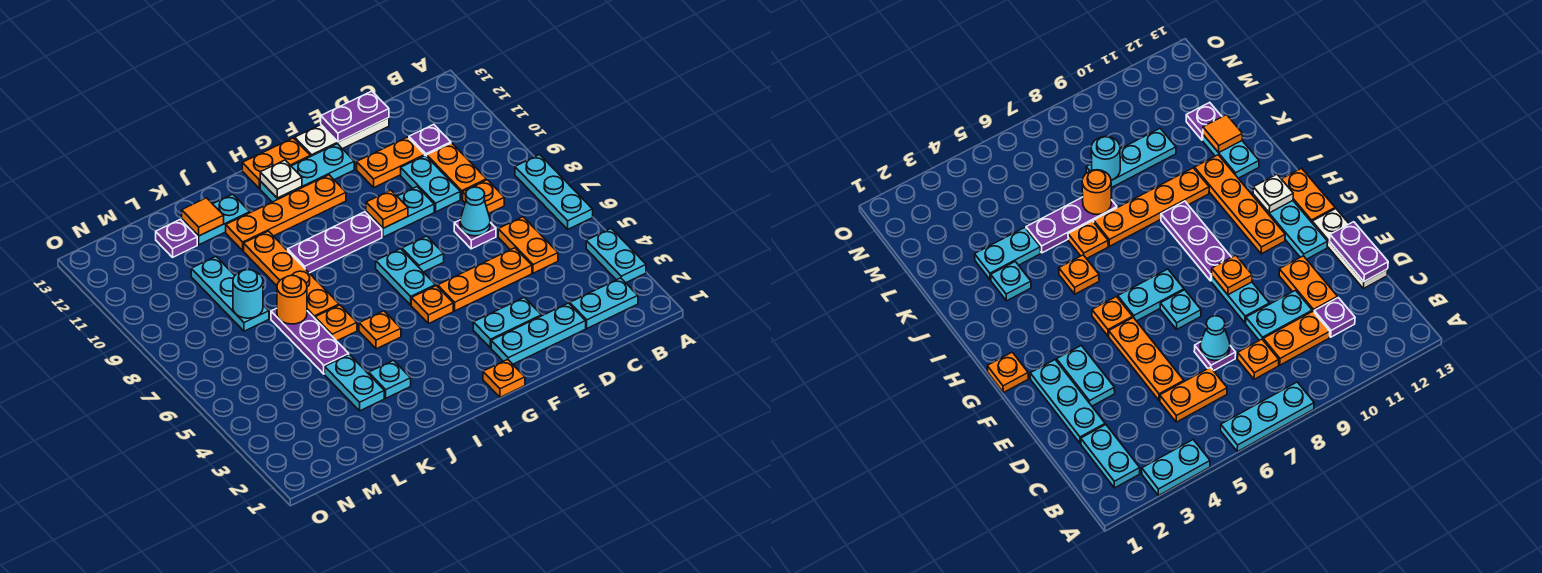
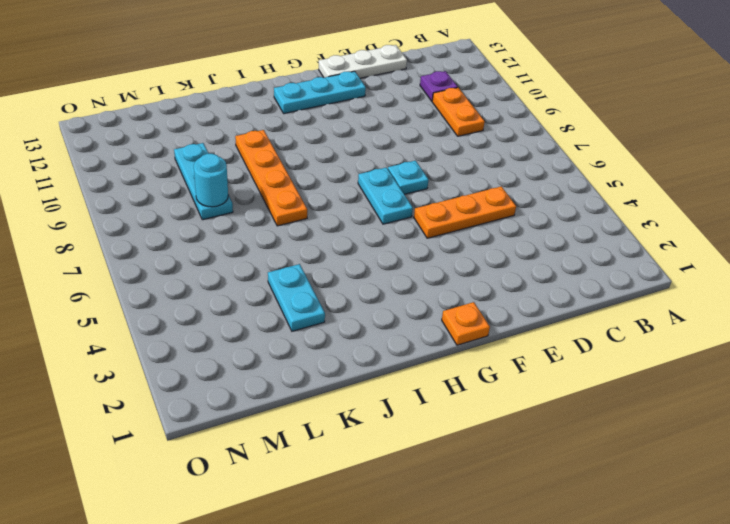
none -> cyan plate A3:A4 level 1
none -> cyan plate A6:A8 level 1
none -> cyan plate B2:C2 level 1
none -> orange plate C5:C6 level 1

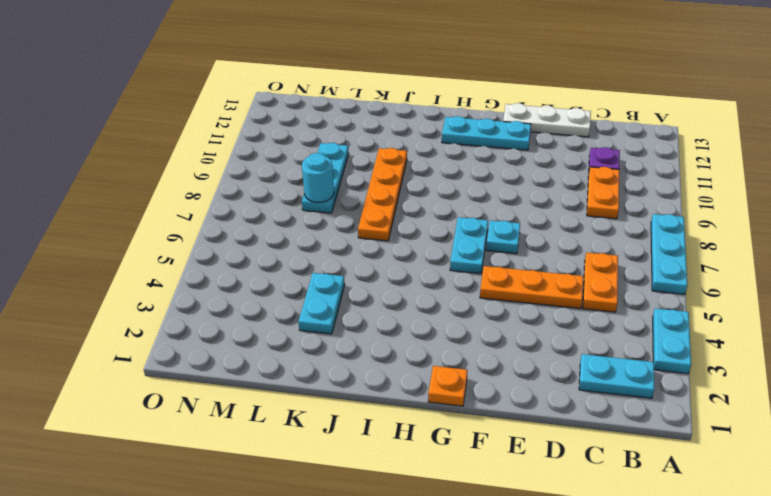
none -> orange plate C8 level 1
none -> cyan plate D2:F2 level 1
none -> purple plate D7 level 1
none -> cyan plate D9:D10 level 1

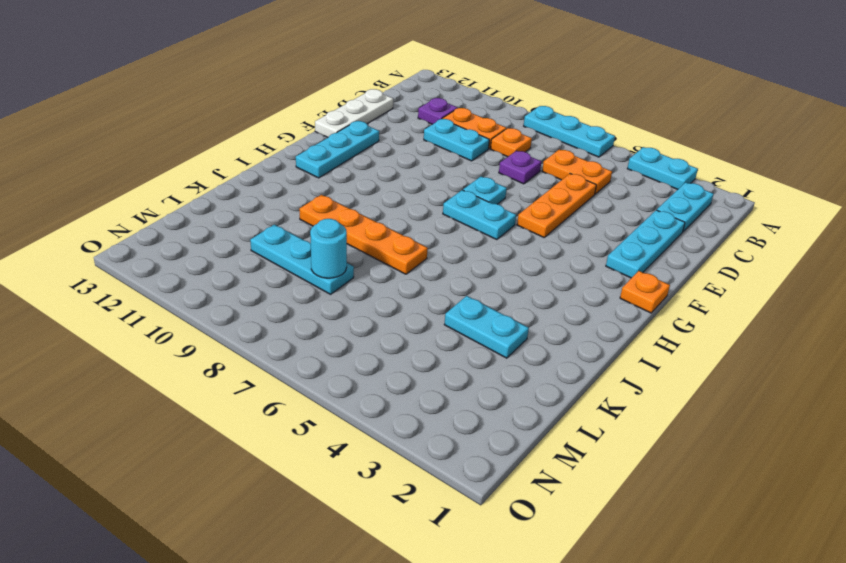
none -> orange plate D11:E11 level 1
none -> cyan plate E3:F3 level 1
none -> cyan plate E9:F9 level 1
none -> orange plate G5 level 1

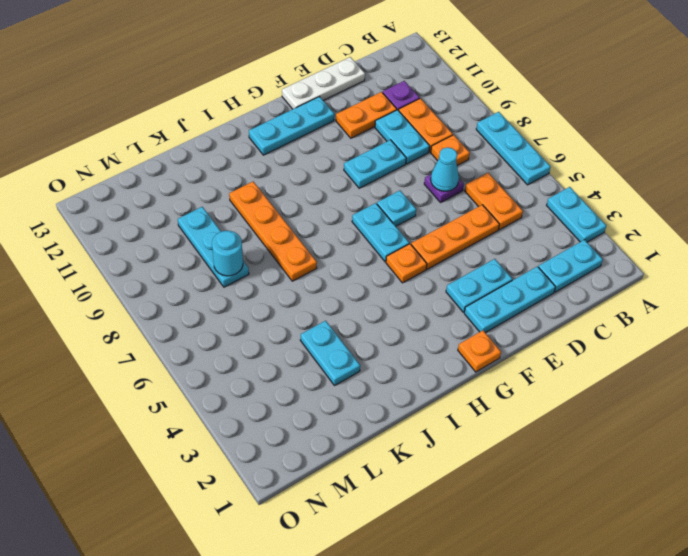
none -> purple plate G9:I9 level 1
none -> orange plate G11:J11 level 1
none -> orange plate G13:H13 level 1
none -> orange plate I5 level 1

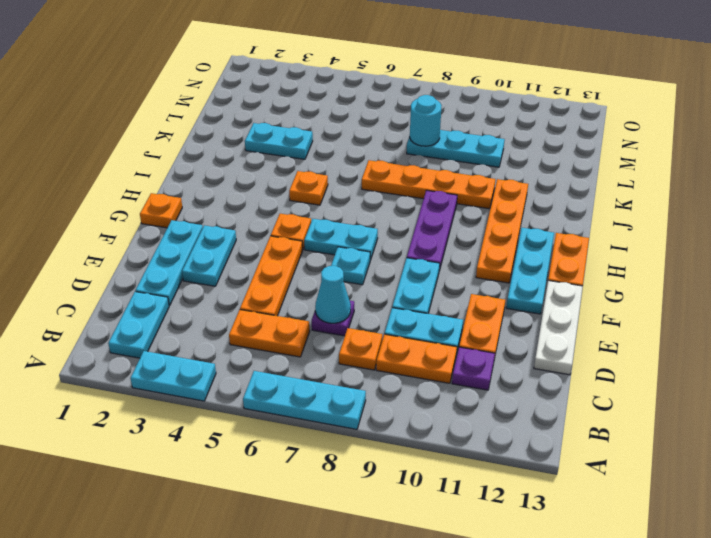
none -> cyan plate J3 level 1
none -> orange plate J6 level 1
none -> cyan plate J12:K12 level 1
none -> purple plate K5:K7 level 1

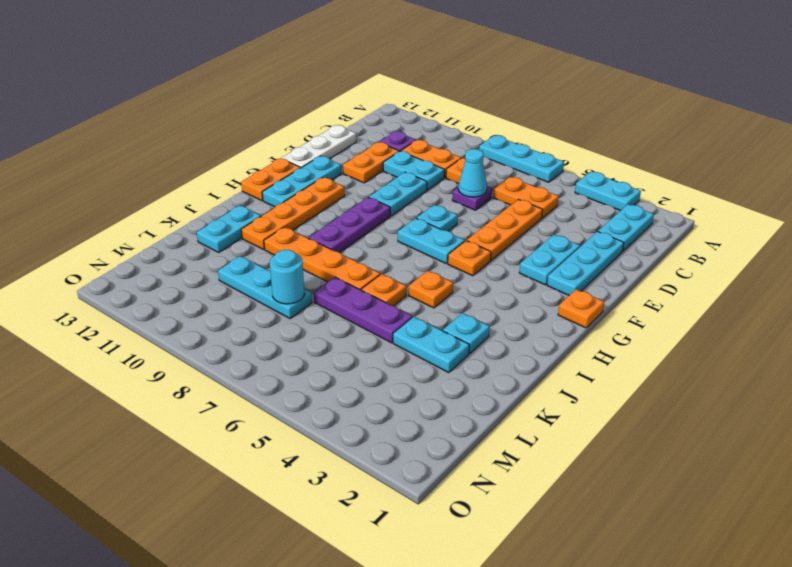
none -> purple plate L12 level 1
none -> purple plate D13:E13 level 2
none -> orange plate F9 level 2
none -> white plate H12 level 2

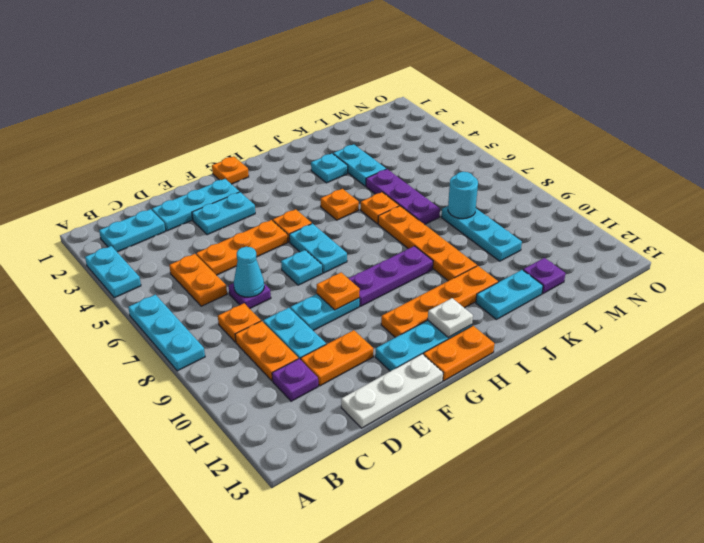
none -> purple plate D13:E13 level 2
none -> orange round brick K7 level 2
none -> orange tile K12 level 2

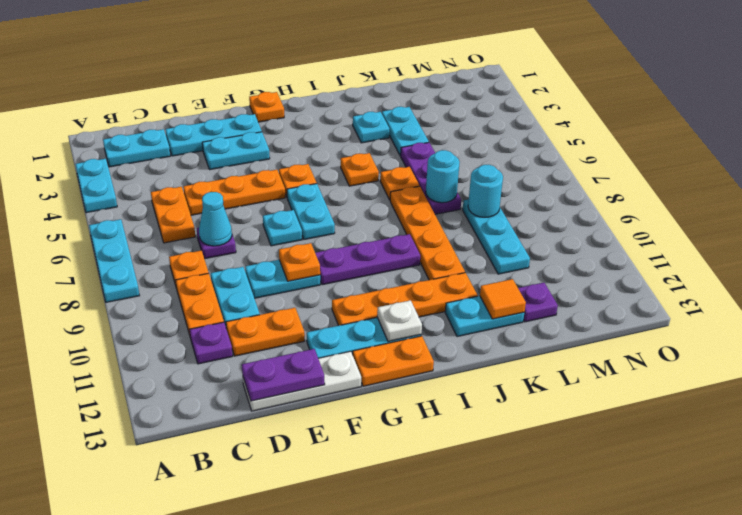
cyan round brick K7 level 2 -> orange round brick K7 level 2

